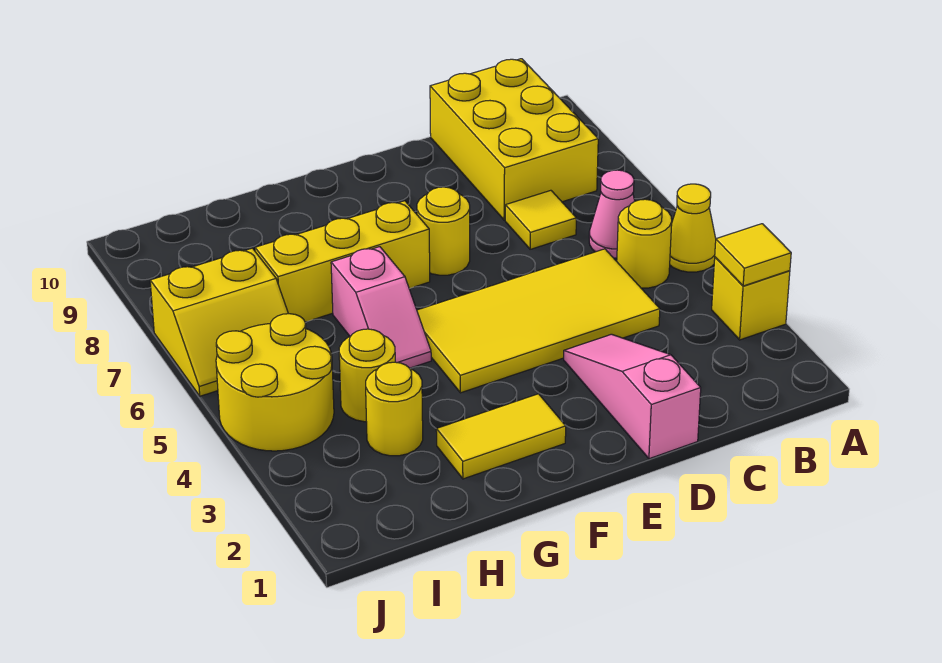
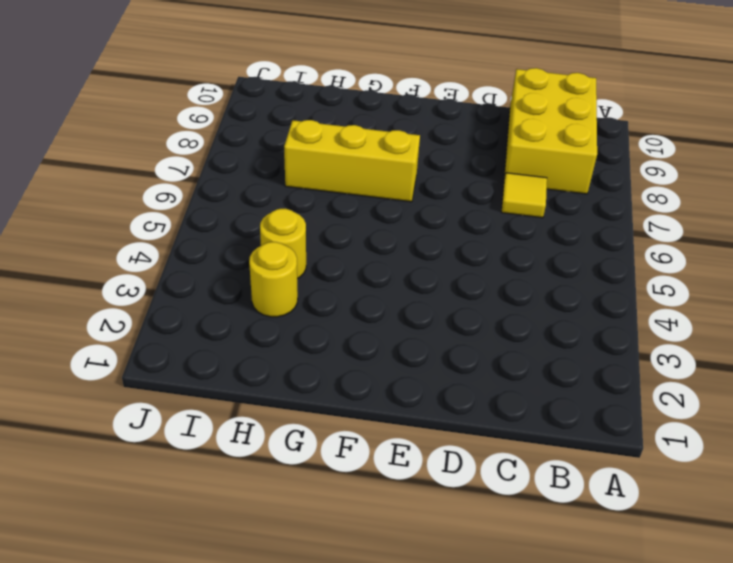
none -> yellow brick A3 level 1
none -> yellow cone A5 level 1
none -> yellow round brick B5 level 1

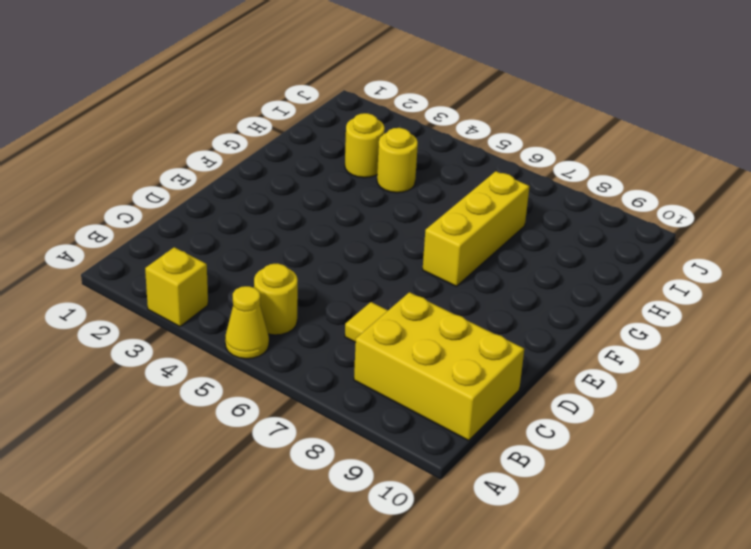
none -> pink cone B6 level 1
none -> yellow tile C4:F5 level 1
none -> pink slope D1:D3 level 1 top 1

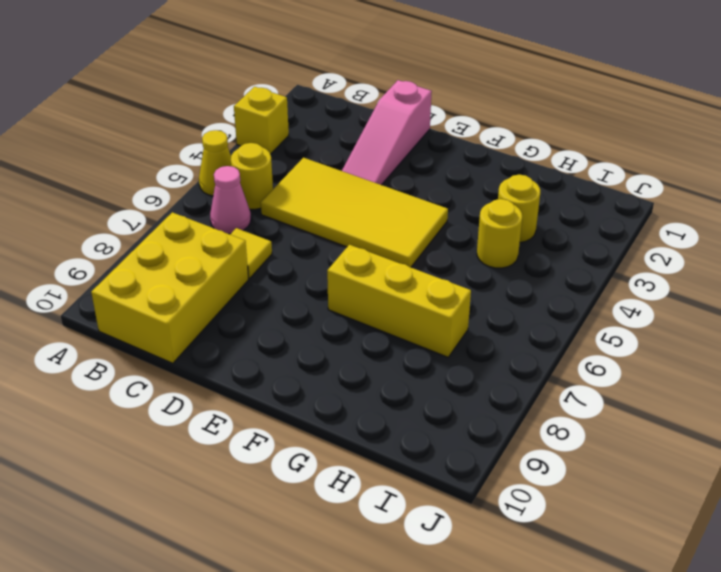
none -> yellow round brick E7 level 1
none -> yellow tile F2:G2 level 1
none -> pink slope G5:G6 level 1 top 6

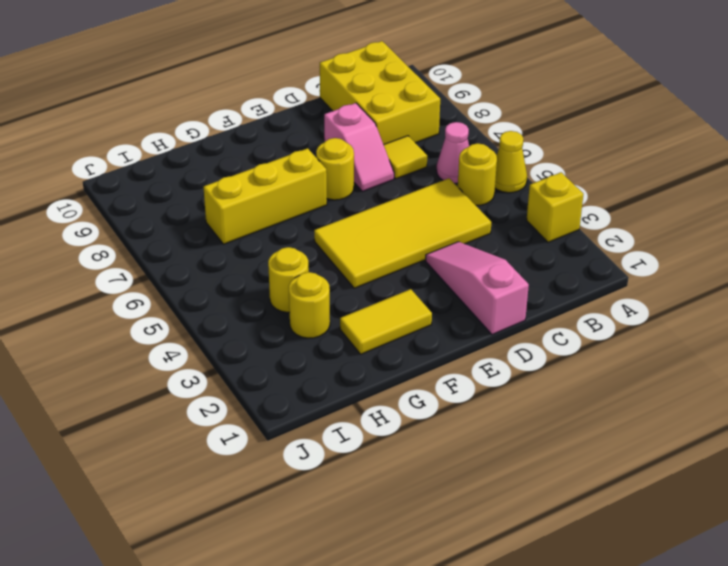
pink slope D7:D8 level 1 top 8 -> pink slope G5:G6 level 1 top 6
none -> yellow round brick I4:J5 level 1
none -> yellow slope I6:J7 level 1 top 7
none -> yellow tile A3 level 2

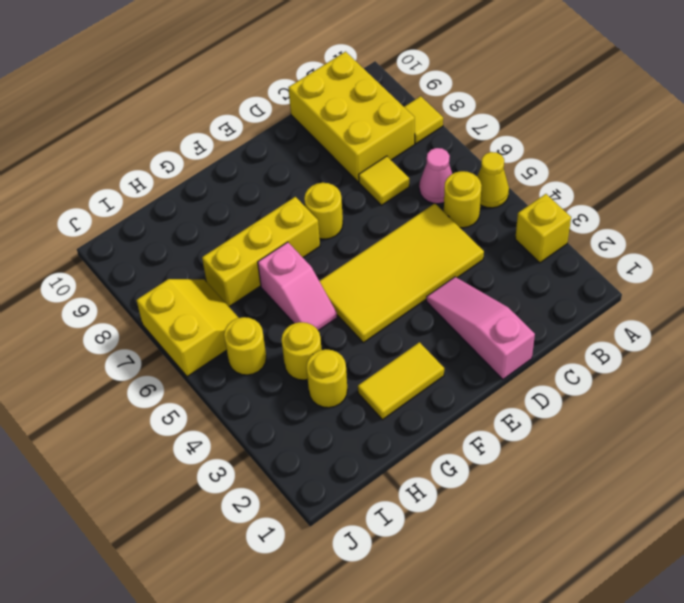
yellow tile A8 level 1 -> yellow tile A3 level 2
yellow round brick I5 level 1 -> yellow round brick I4:J5 level 1
yellow slope I6:J7 level 1 top J -> yellow slope I6:J7 level 1 top 7

